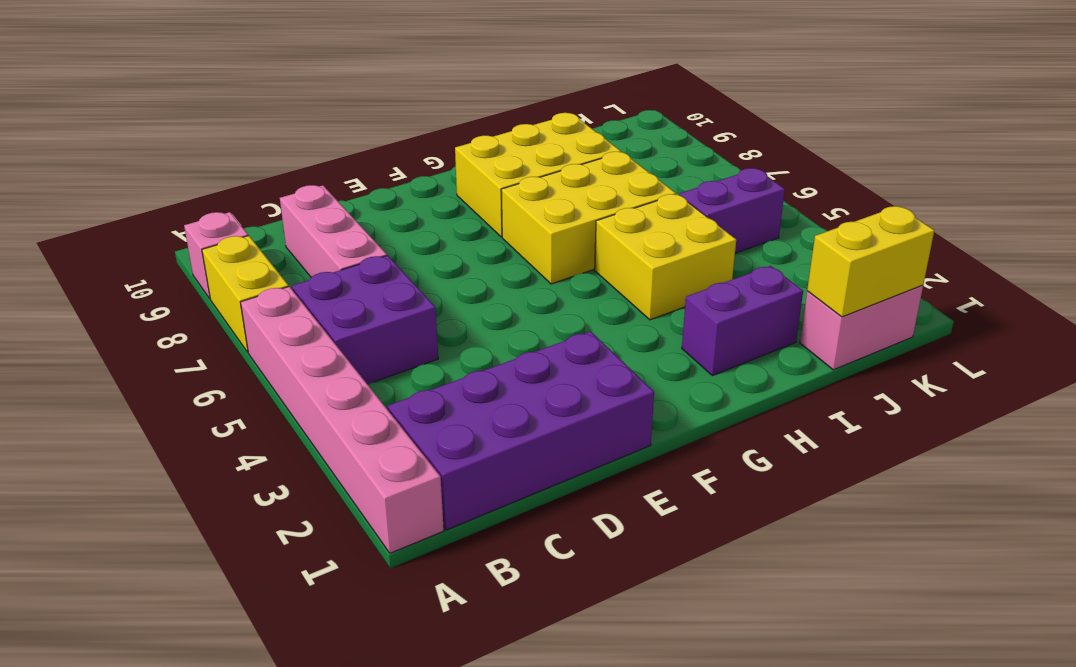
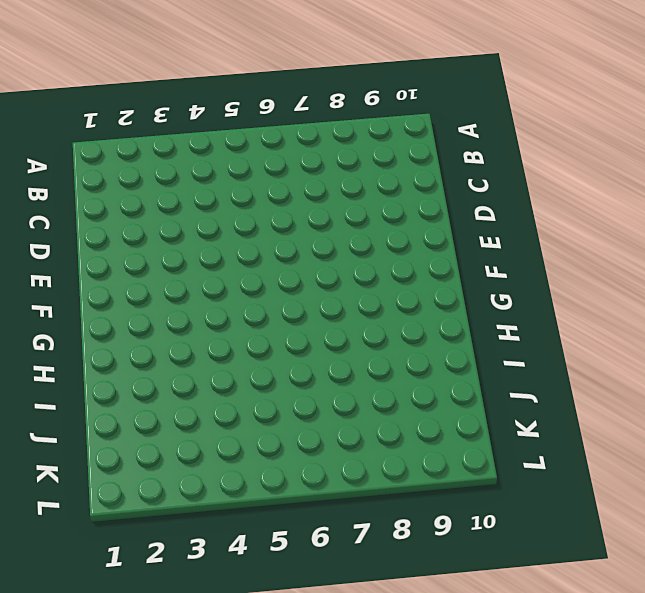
none -> pink brick A1:A6 level 1
none -> yellow brick A7:A8 level 1
none -> pink brick A9 level 1

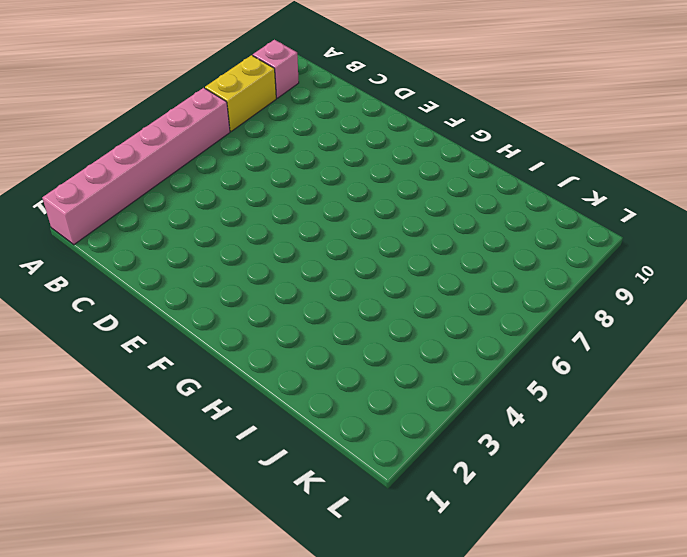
none -> purple brick B1:E2 level 1
none -> purple brick B5:C6 level 1
none -> pink brick C7:C9 level 1

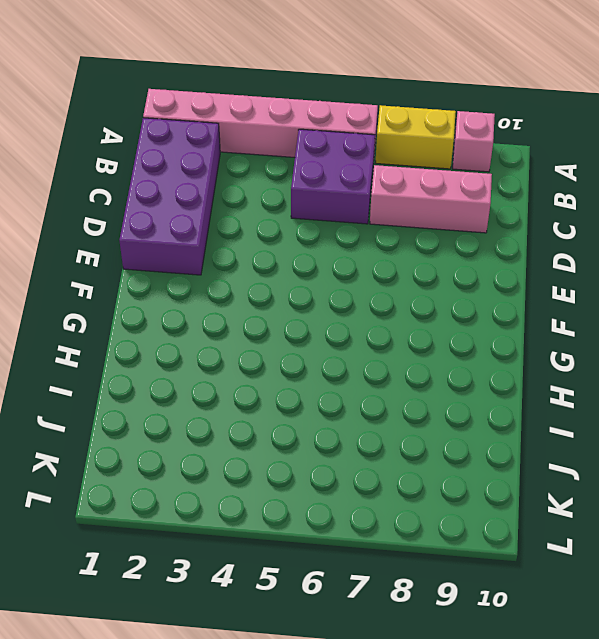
none -> yellow brick G6:I7 level 1
none -> yellow brick G8:I9 level 1
none -> purple brick H2:I2 level 1

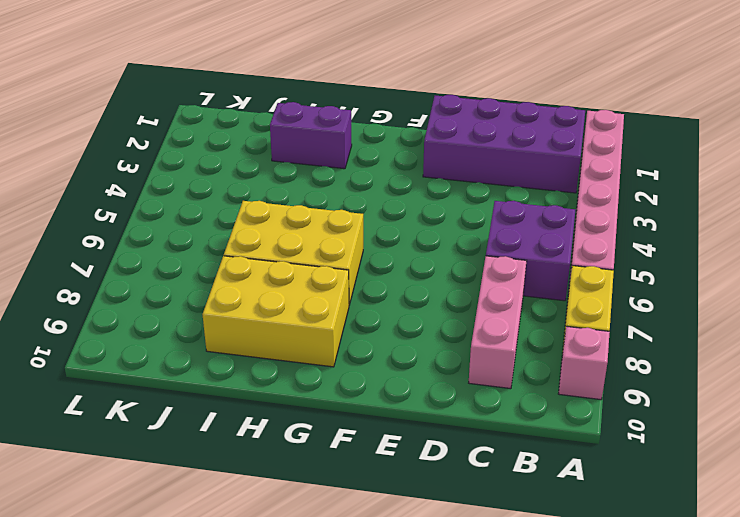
none -> yellow brick H4:I5 level 1
none -> pink brick J1:K1 level 1
none -> purple brick J5:K5 level 1

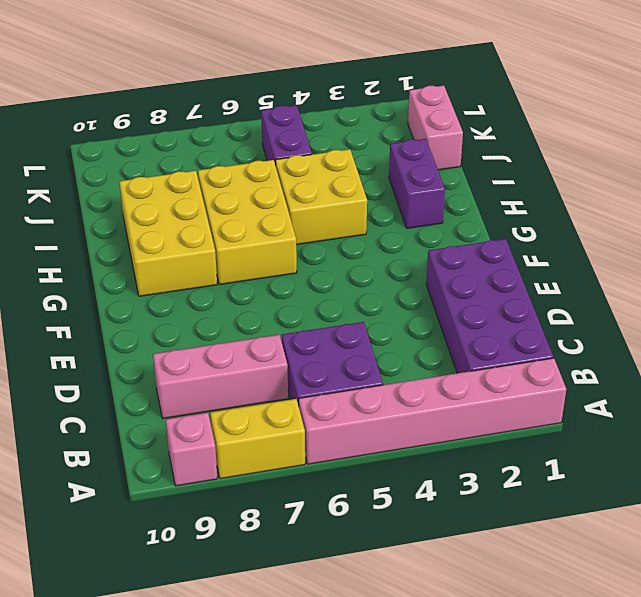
none -> yellow brick J1:K1 level 2

